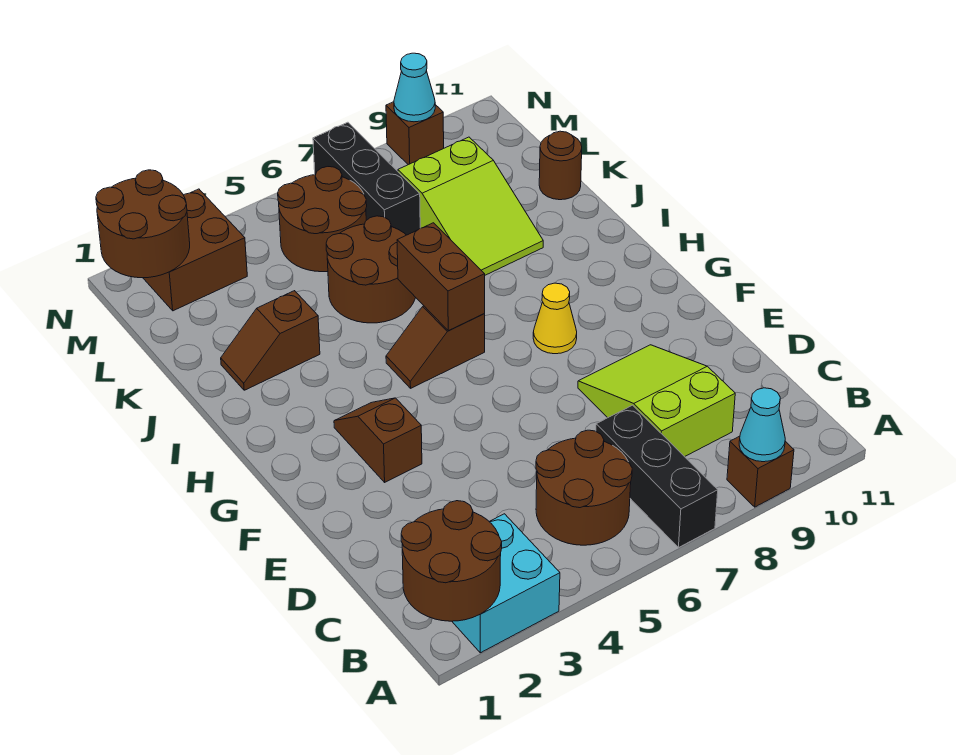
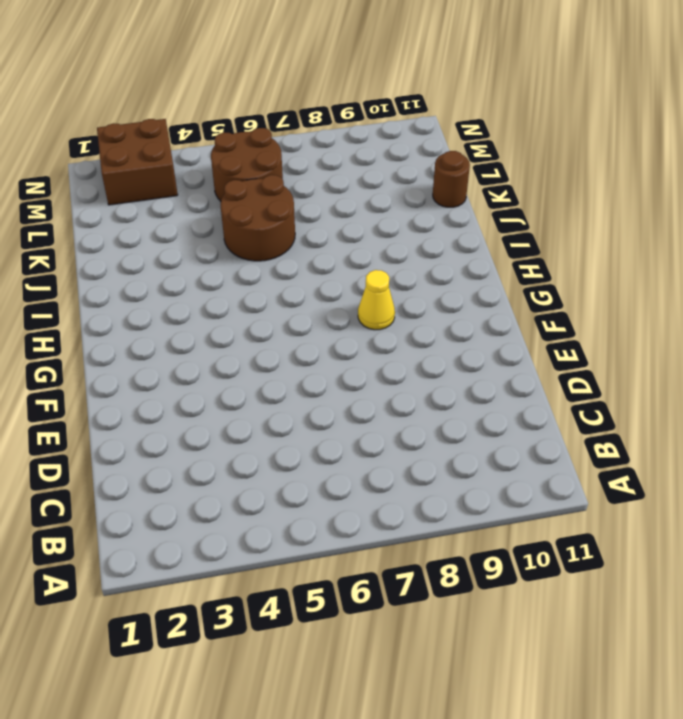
none -> cyan brick A2:B3 level 1
none -> black brick A7:C7 level 1
none -> brown brick A9 level 1

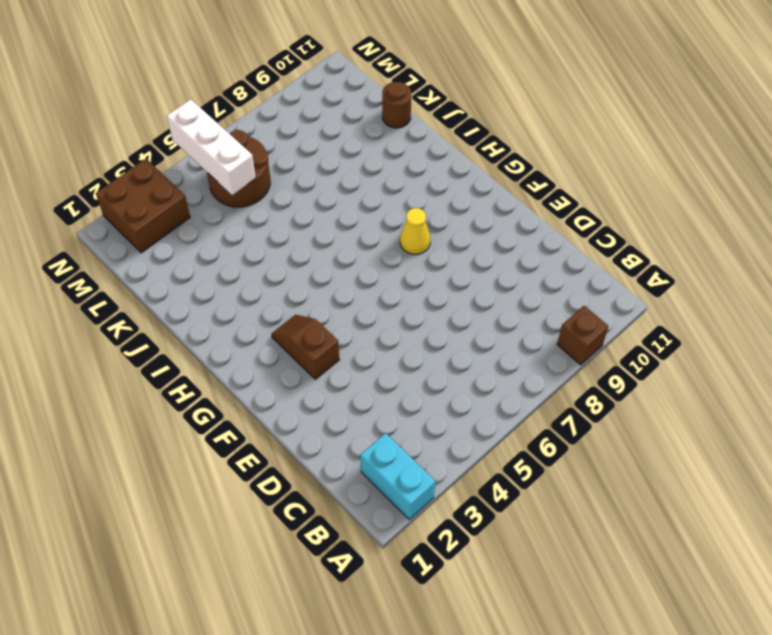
cyan brick A2:B2 level 1 -> cyan brick A2:B3 level 1
white brick L5:N5 level 2 -> none
none -> black brick A7:C7 level 1
none -> brown round brick B5:C6 level 1
none -> lime slope C8:E9 level 1 top C

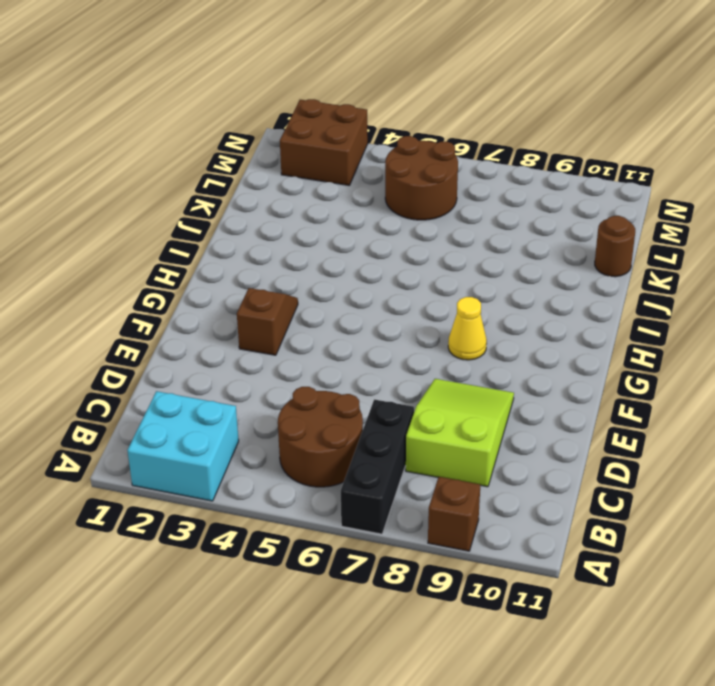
none -> brown slope H5:H6 level 1 top 6
none -> brown slope J2:J3 level 1 top 3
none -> brown round brick J5:K6 level 1

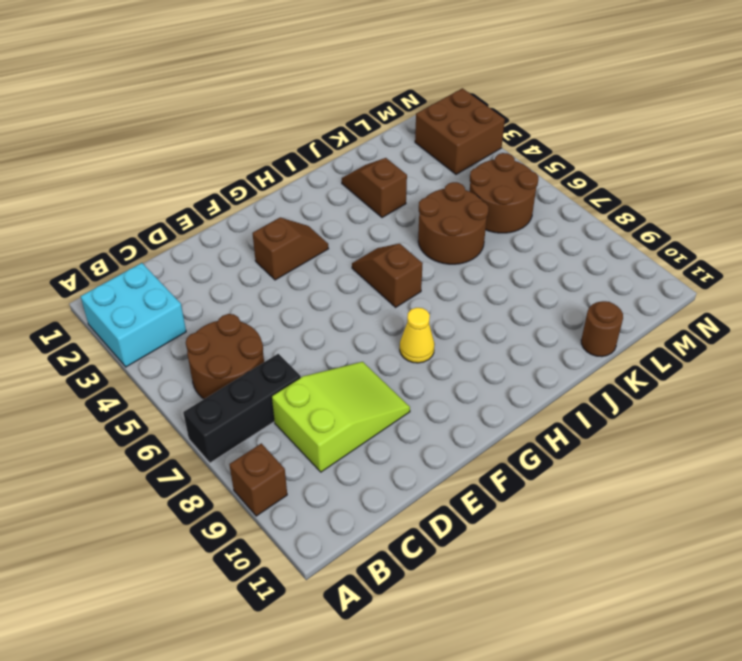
none -> lime slope J8:L9 level 1 top L
none -> black brick L7:N7 level 1
none -> brown brick N9 level 1

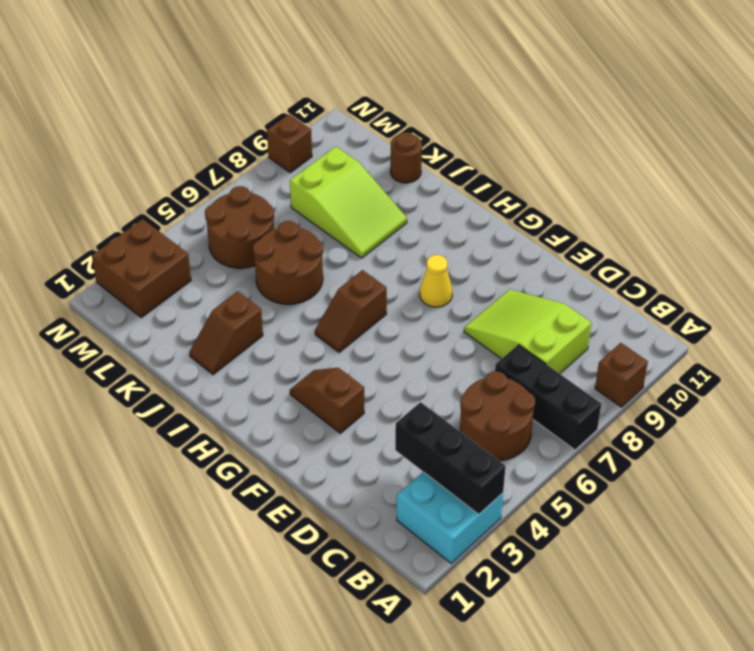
black brick A3:C3 level 2 -> black brick L7:N7 level 1
none -> brown round brick A1:B2 level 2
none -> cyan cone A9 level 2
none -> brown brick H6:I6 level 2

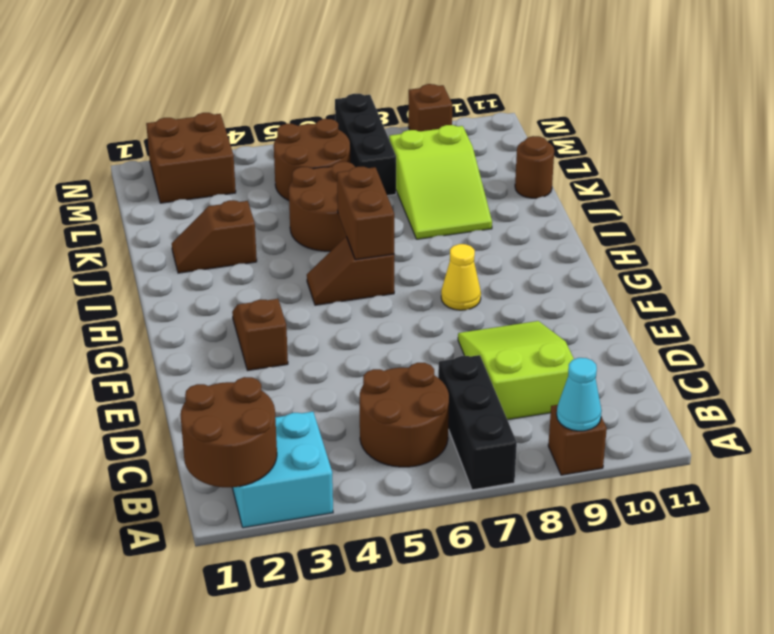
none -> brown round brick M1:N2 level 2
none -> cyan cone N9 level 2

